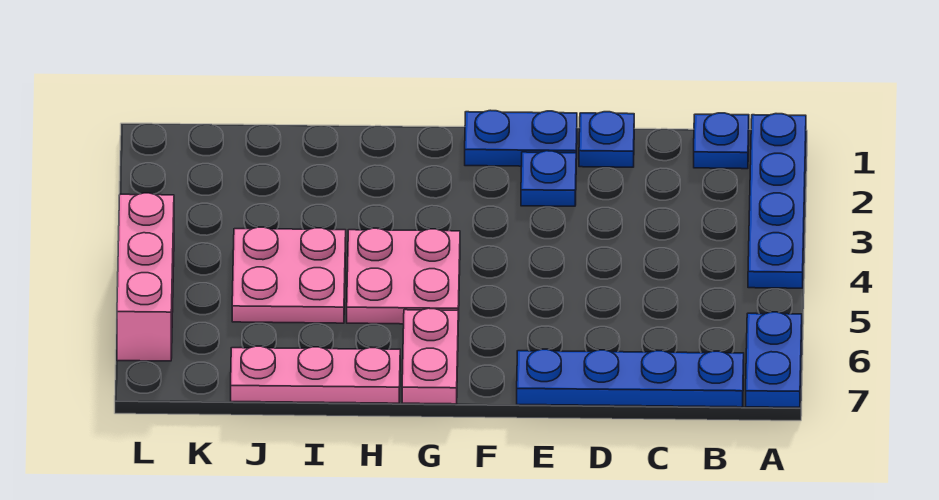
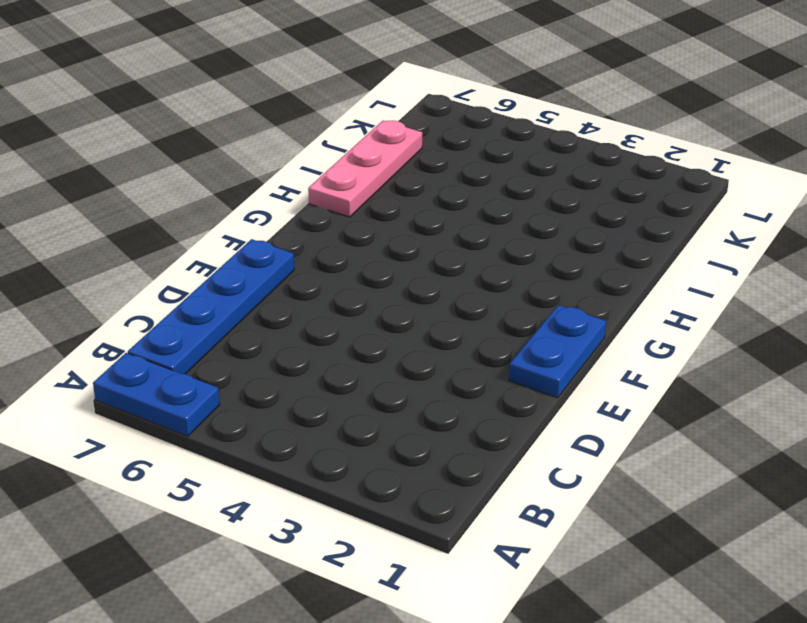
none -> blue plate A1:A4 level 1
none -> blue plate B1 level 1
none -> blue plate D1 level 1

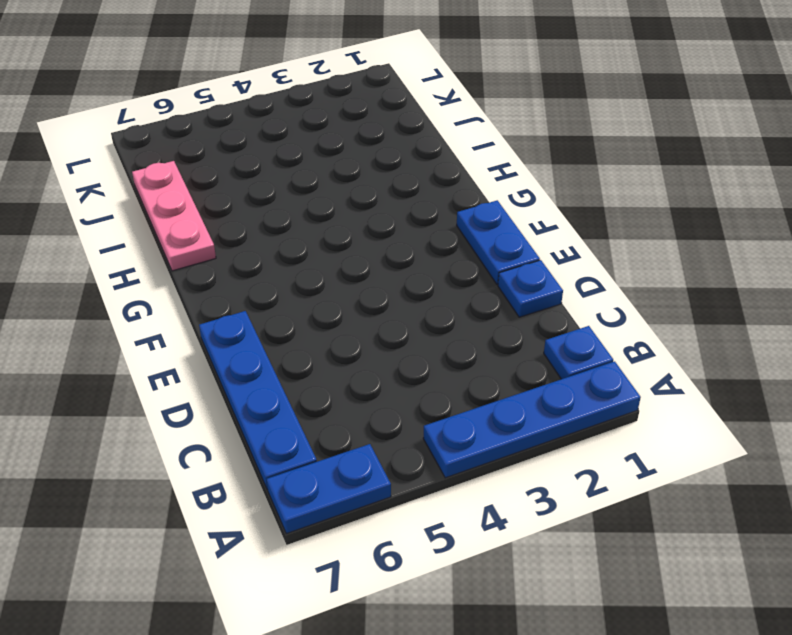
none -> blue plate E2 level 1
none -> pink plate G4:H5 level 1
none -> pink plate G6:G7 level 1

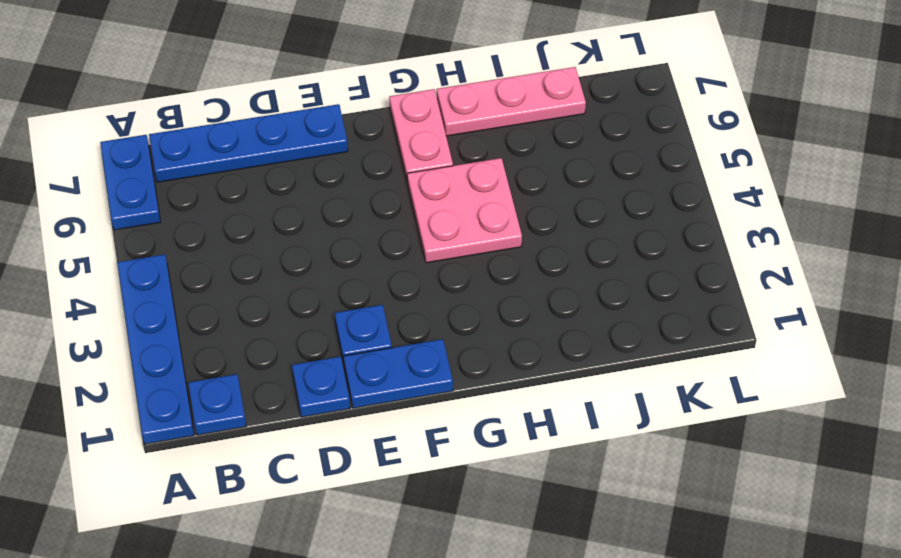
none -> pink plate I4:J5 level 1
none -> pink brick L4:L6 level 1

